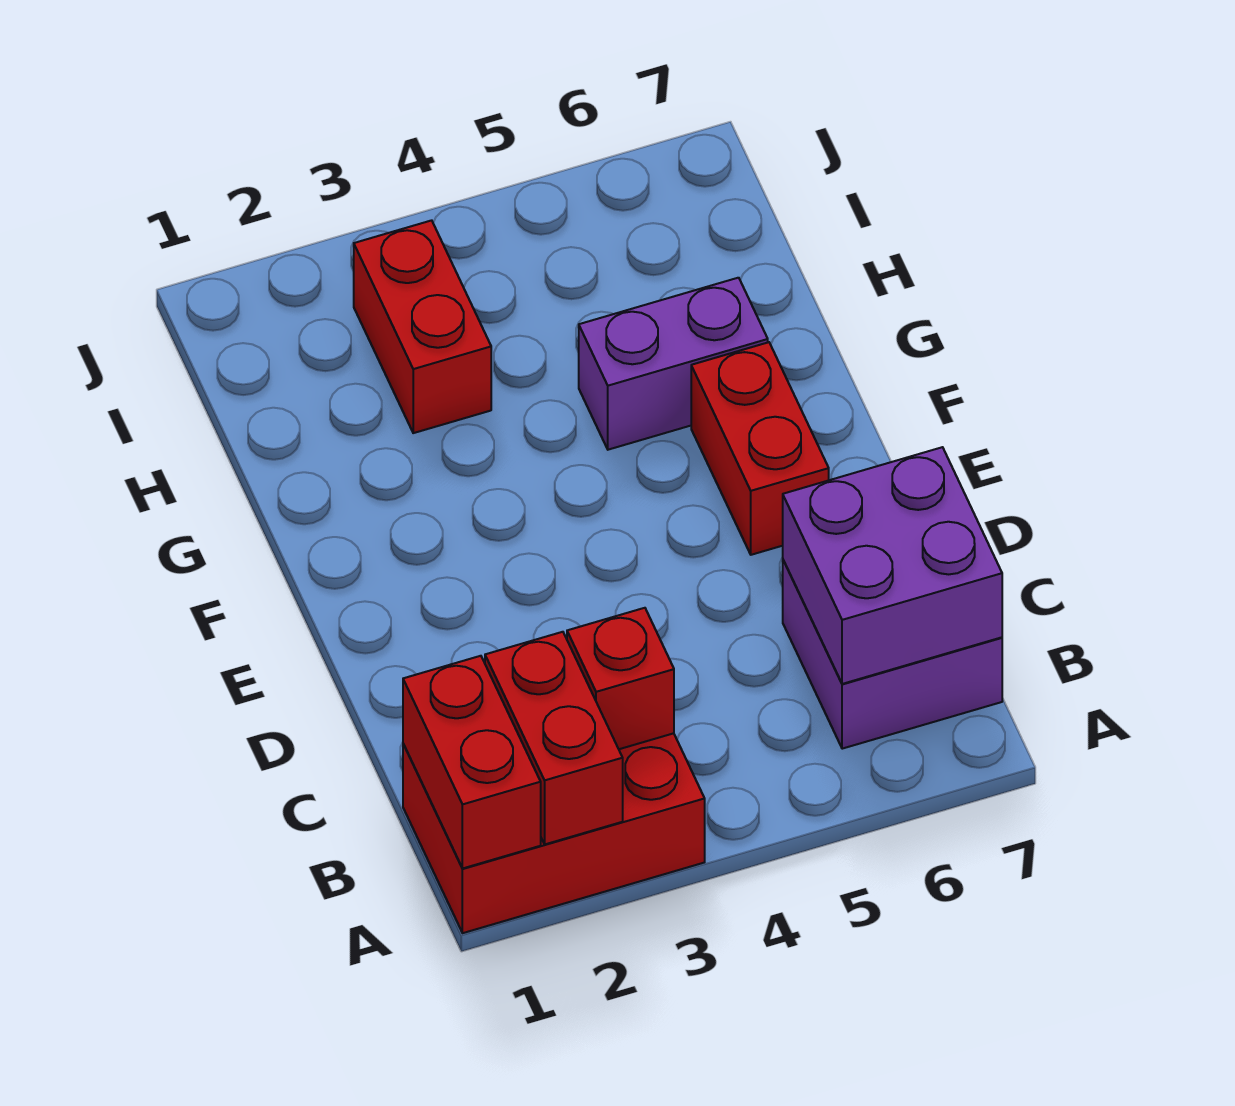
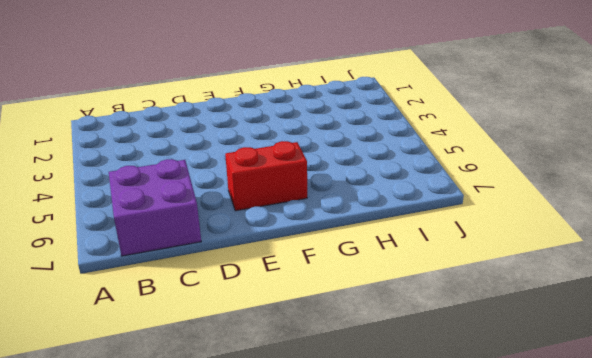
none -> red brick A1:B3 level 1
none -> purple brick G5:G6 level 1

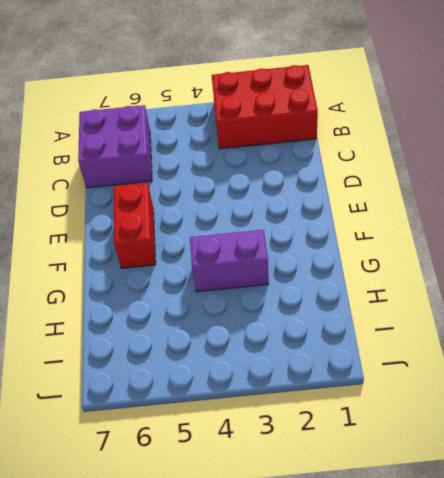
purple brick G3:G4 level 1 -> purple brick G5:G6 level 1
none -> red brick H3:I3 level 1
none -> red brick A1:B1 level 2

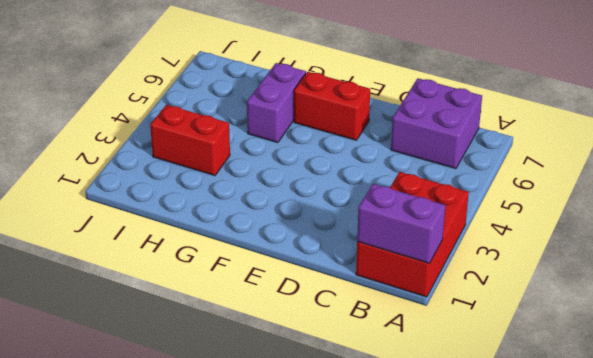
purple brick A1:B1 level 2 -> red brick A1:B1 level 2
none -> red brick A2:B2 level 2
none -> red brick B3 level 2

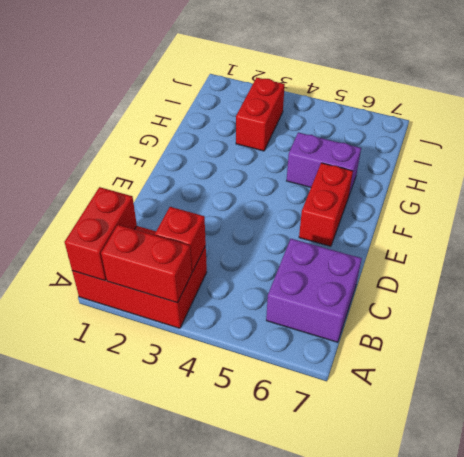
red brick A2:A3 level 2 -> red brick A2:B2 level 2
none -> purple brick B6:C7 level 2

